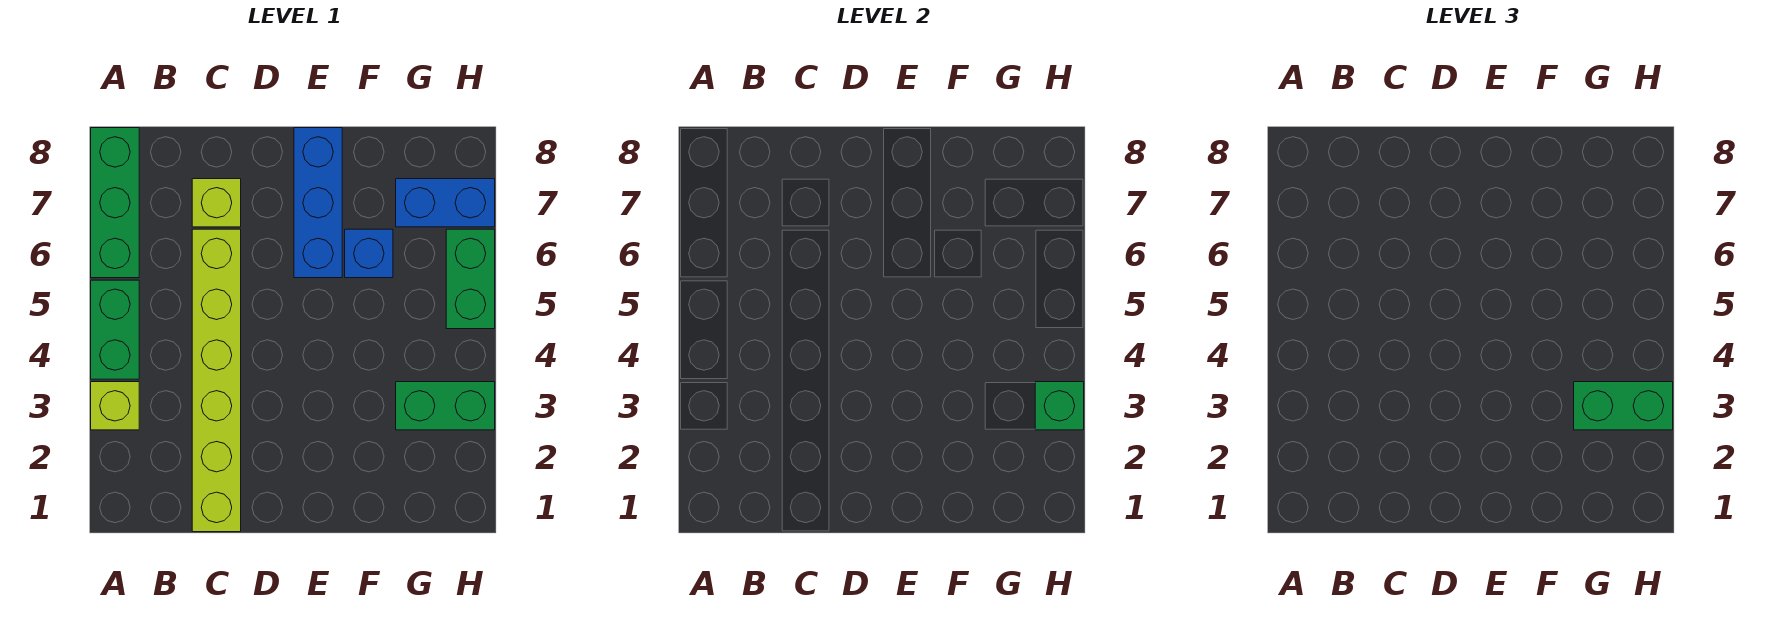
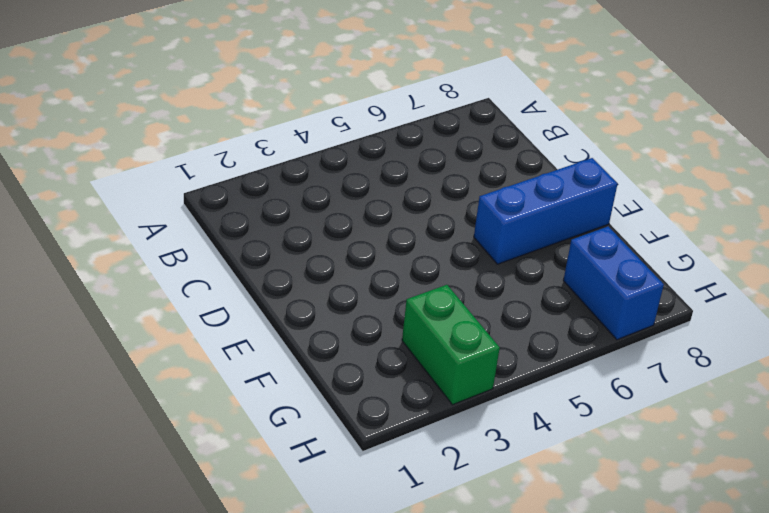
none -> lime brick A3 level 1
none -> green brick A4:A5 level 1
none -> green brick A6:A8 level 1

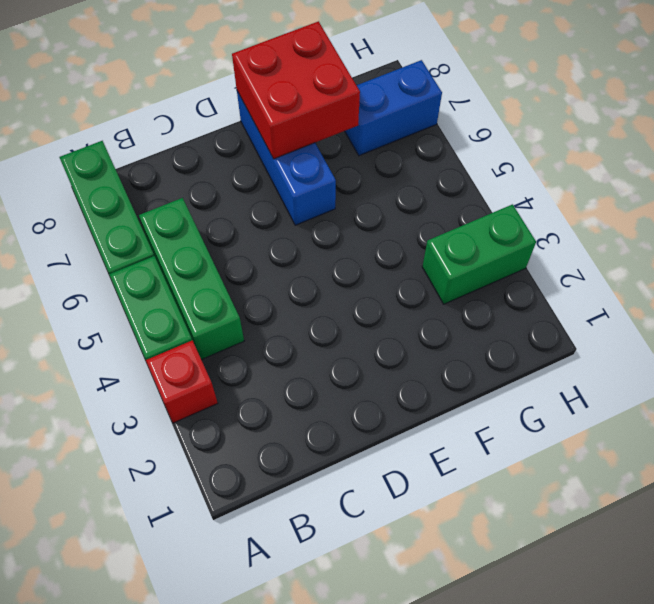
red brick A3 level 1 -> lime brick A3 level 1
green brick B4:B6 level 1 -> none
red brick E7:F8 level 2 -> none
none -> lime brick C1:C6 level 1
none -> lime brick C7 level 1
none -> blue brick F6 level 1

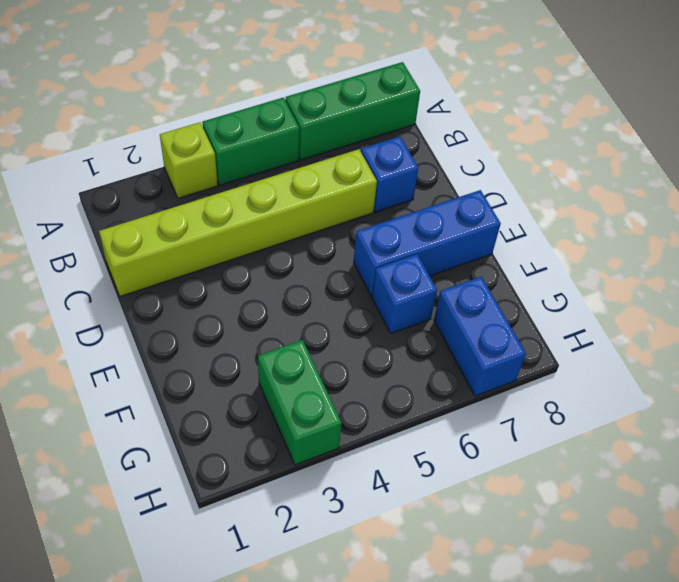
blue brick C7 level 1 -> lime brick C7 level 1
none -> green brick H5:H6 level 1
none -> green brick H3 level 2
none -> green brick G3:H3 level 3

